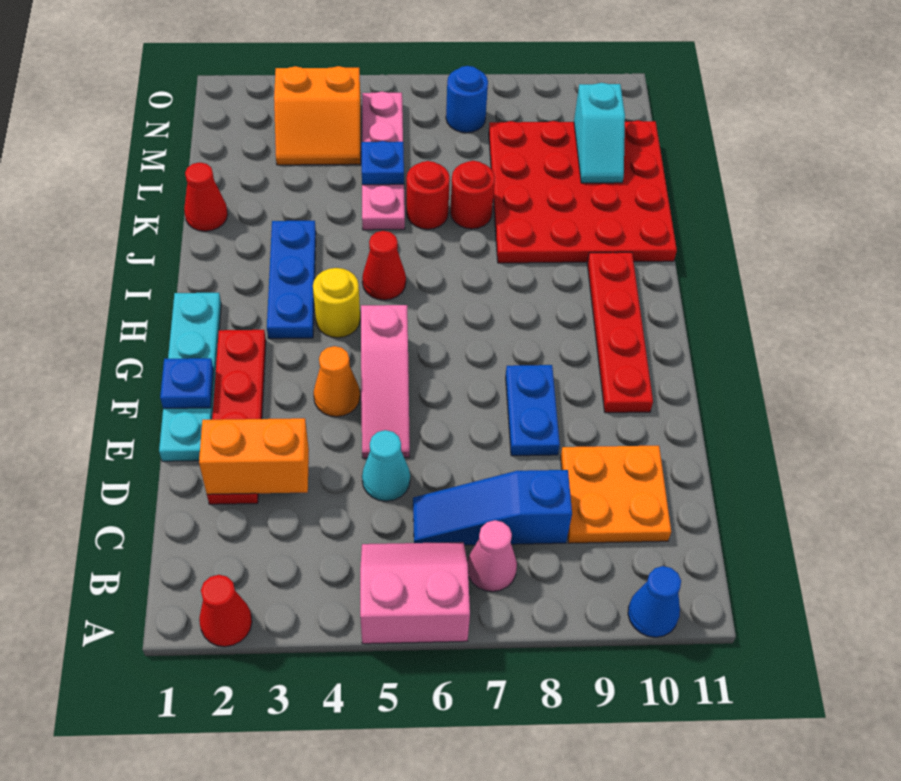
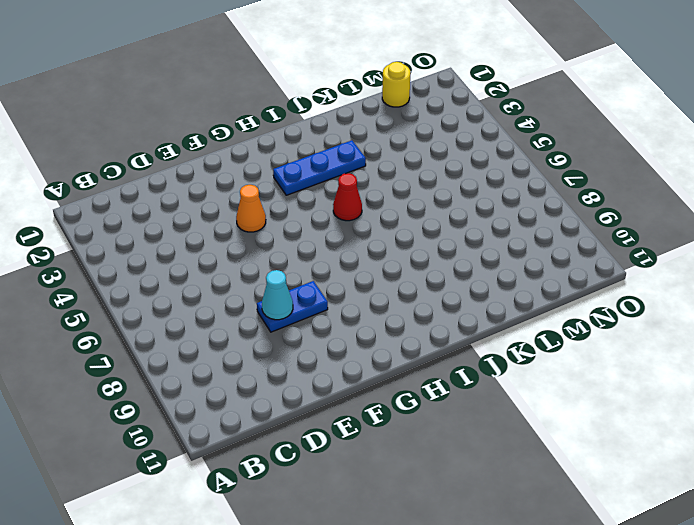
cyan cone E8 level 2 -> cyan cone D5 level 1
yellow round brick M1 level 1 -> yellow round brick H4 level 1
none -> red cone A2 level 1
none -> pink slope A5:B6 level 1 top A
none -> blue cone A10 level 1

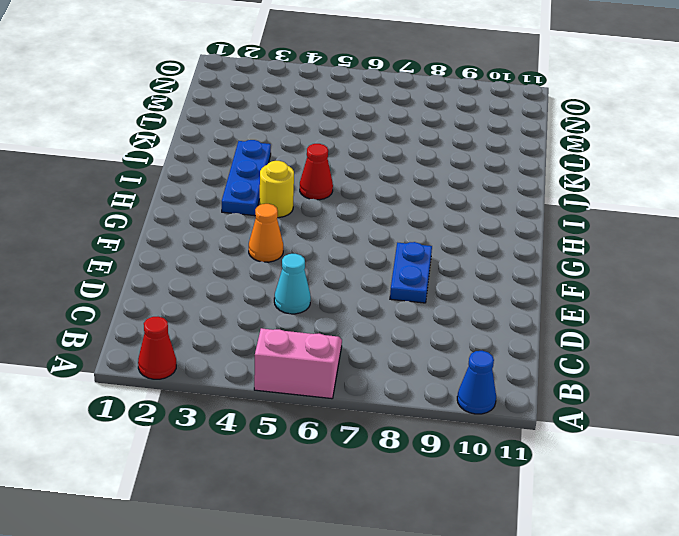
none -> pink cone B7 level 1
none -> blue slope C6:C8 level 1 top 8
none -> orange plate C9:D10 level 1

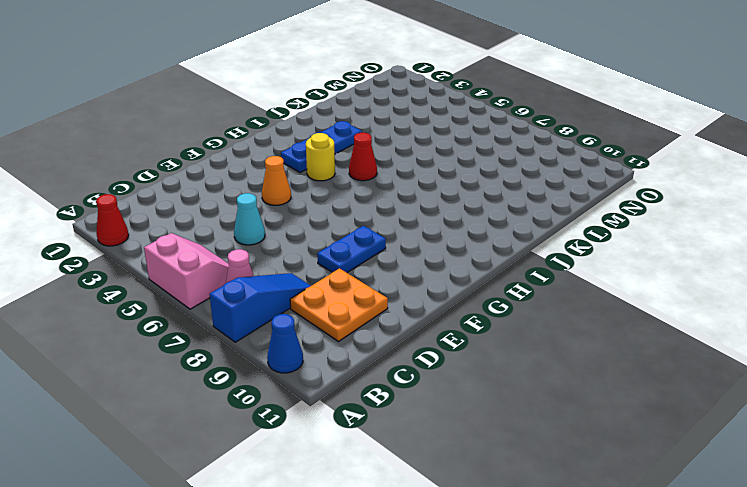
blue slope A8:C8 level 1 top A -> blue slope C6:C8 level 1 top 8
none -> red plate D2:G2 level 1
none -> cyan plate E1:H1 level 1
none -> pink slope E5:G5 level 1 top G

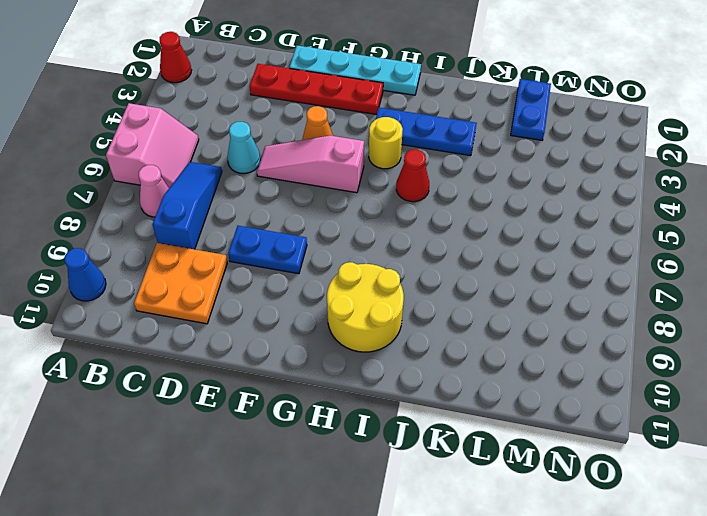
yellow round brick H9:I10 level 1 -> red plate F10:I10 level 1
blue plate L1:L2 level 1 -> none
none -> red plate J8:M11 level 1
none -> red cone K1 level 1
none -> pink plate K5:N5 level 1

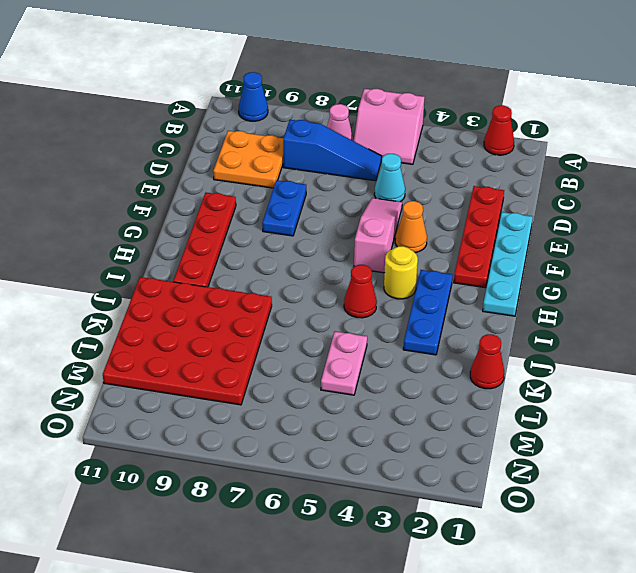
pink plate K5:L5 level 1 -> pink plate K5:N5 level 1
none -> red round brick K6 level 1
none -> red round brick K7 level 1
none -> orange slope M3:N4 level 1 top N

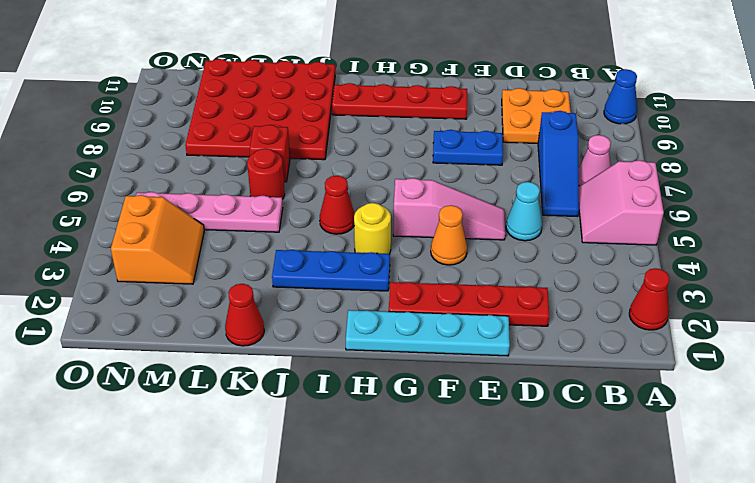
red brick K7 level 1 -> red round brick K7 level 1
none -> blue round brick N7 level 1
none -> orange brick D2:D3 level 2
none -> blue plate F1 level 2

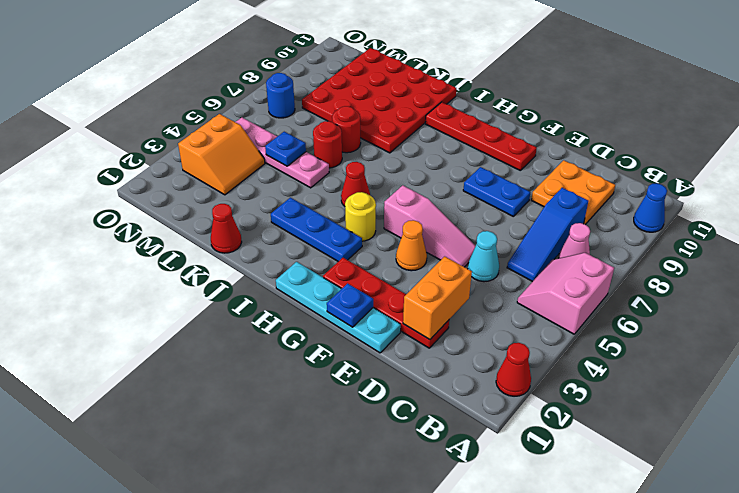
none -> cyan slope L10:M10 level 2 top M

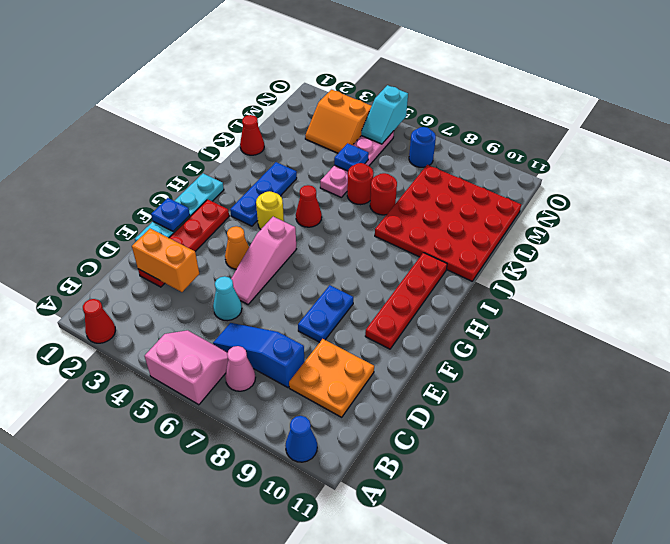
cyan slope N5:O5 level 2 top O -> cyan slope L10:M10 level 2 top M

